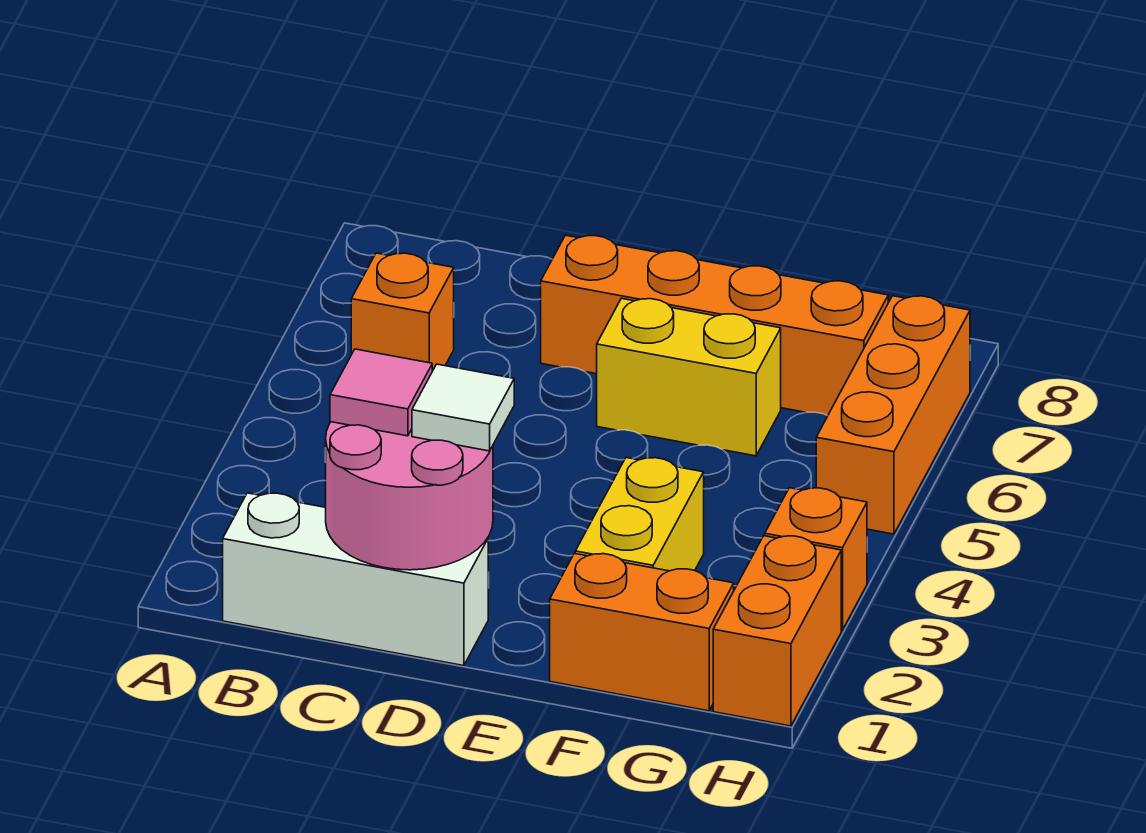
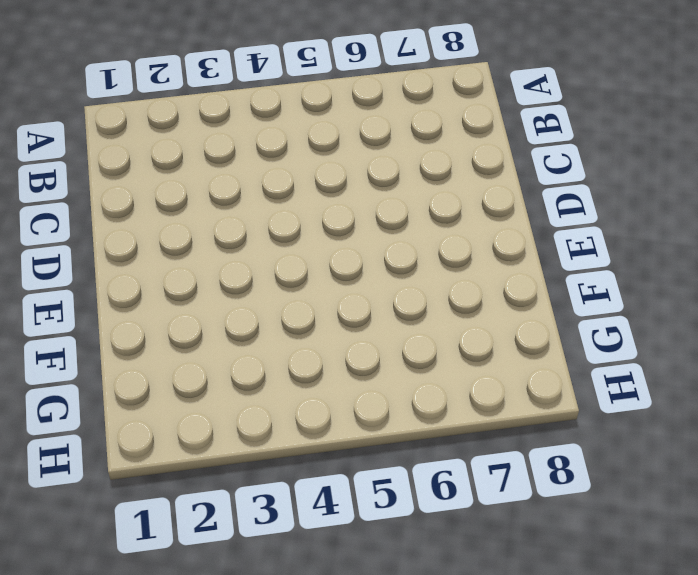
none -> white brick B1:D1 level 1
none -> orange brick B6 level 1
none -> orange brick D7:G7 level 1

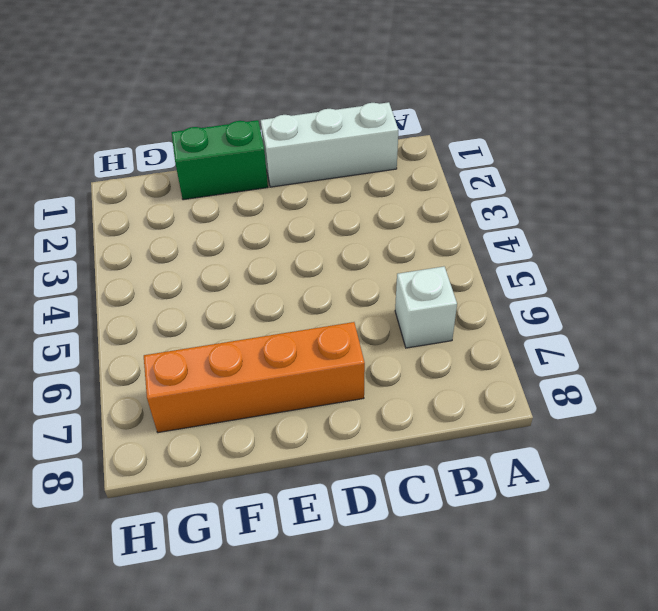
white brick B6 level 1 -> orange brick B6 level 1
green brick E1:F1 level 1 -> orange brick F1:G1 level 1
none -> yellow brick E6:F6 level 1
none -> yellow brick F2:F3 level 1
none -> orange brick H1:H2 level 1

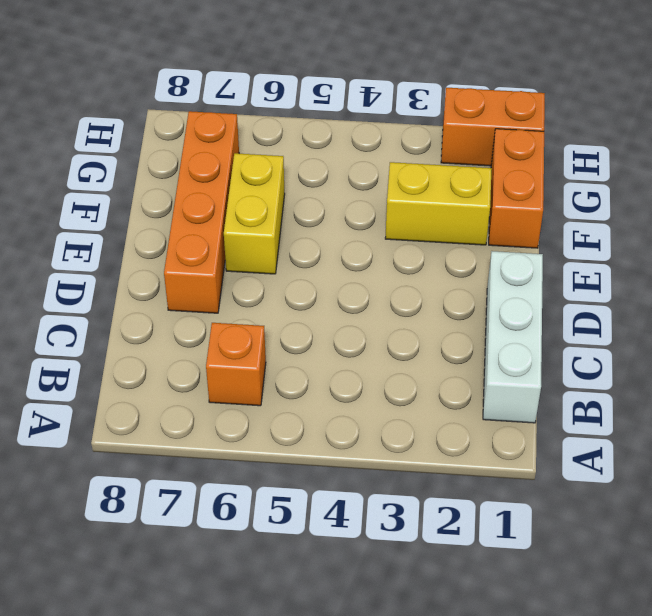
none -> orange brick H3 level 1
none -> orange brick H5:H7 level 1
none -> pink round brick C1:D2 level 2

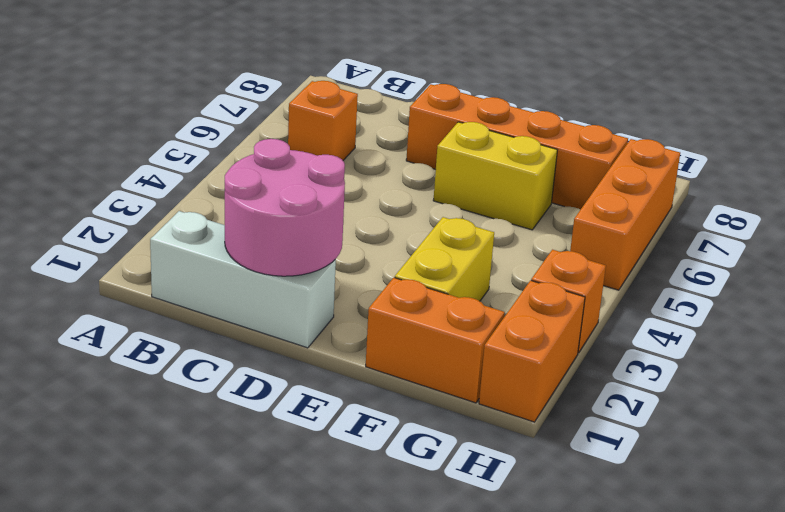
none -> pink tile C2 level 3
none -> white tile D2 level 3

